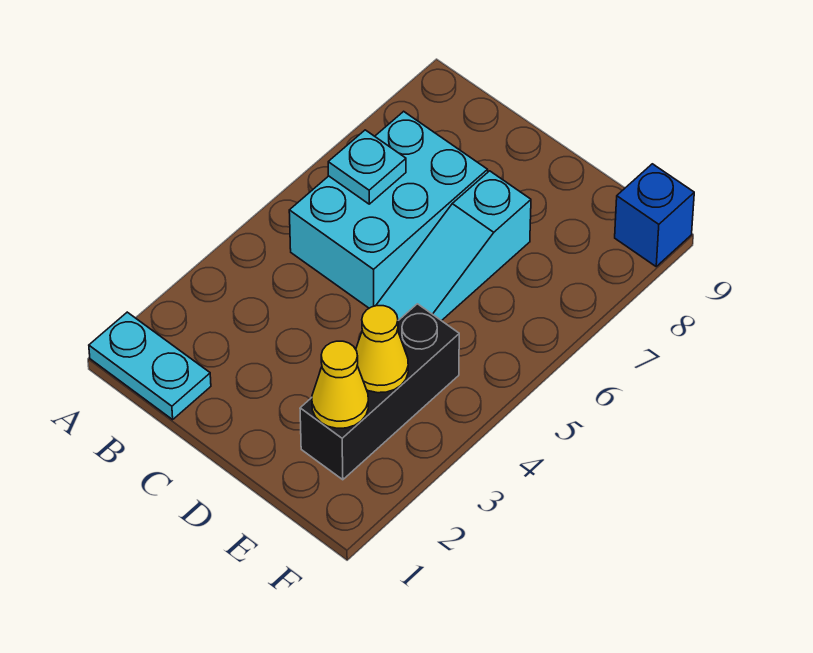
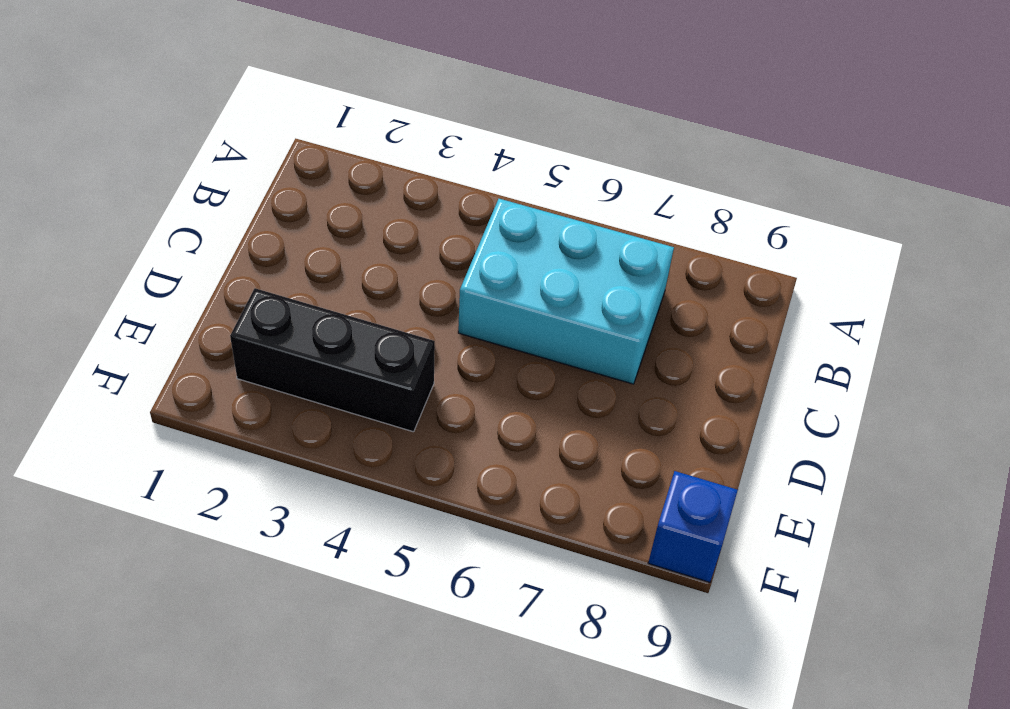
none -> cyan plate A1:B1 level 1
none -> cyan slope D5:D7 level 1 top 7

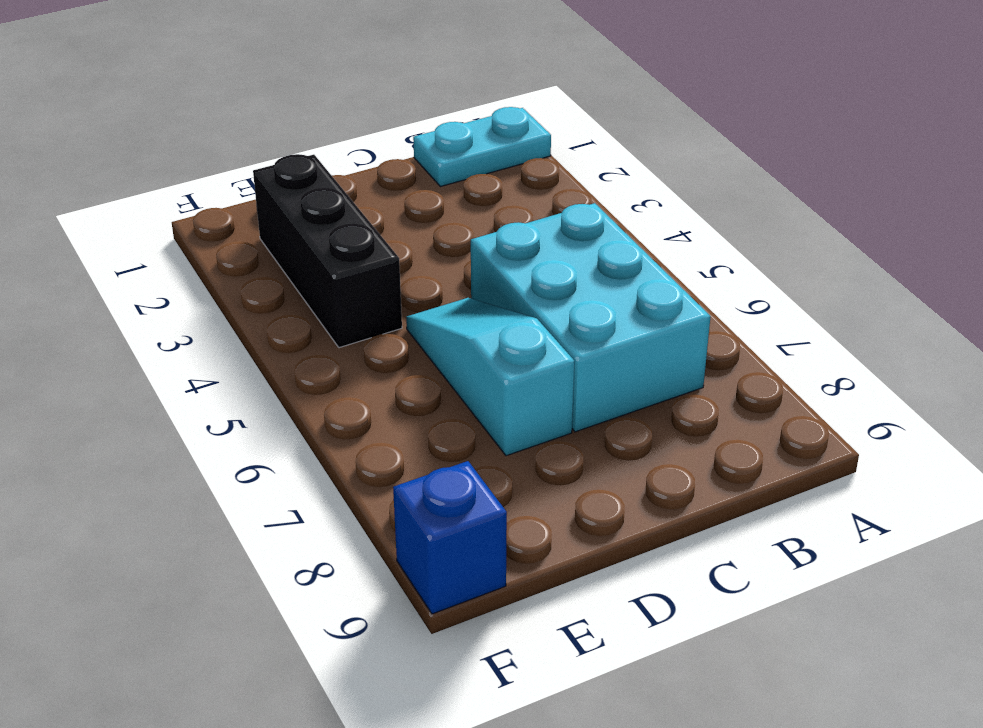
none -> cyan plate B6 level 2
none -> yellow cone E2 level 2

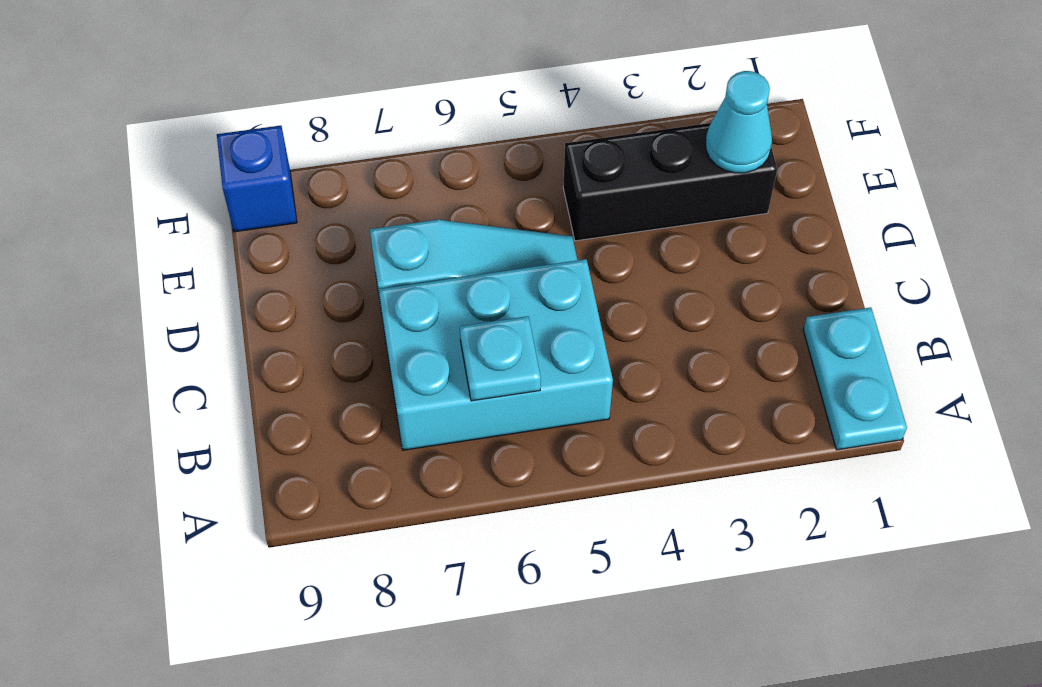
cyan cone E2 level 2 -> yellow cone E2 level 2
none -> yellow cone E3 level 2

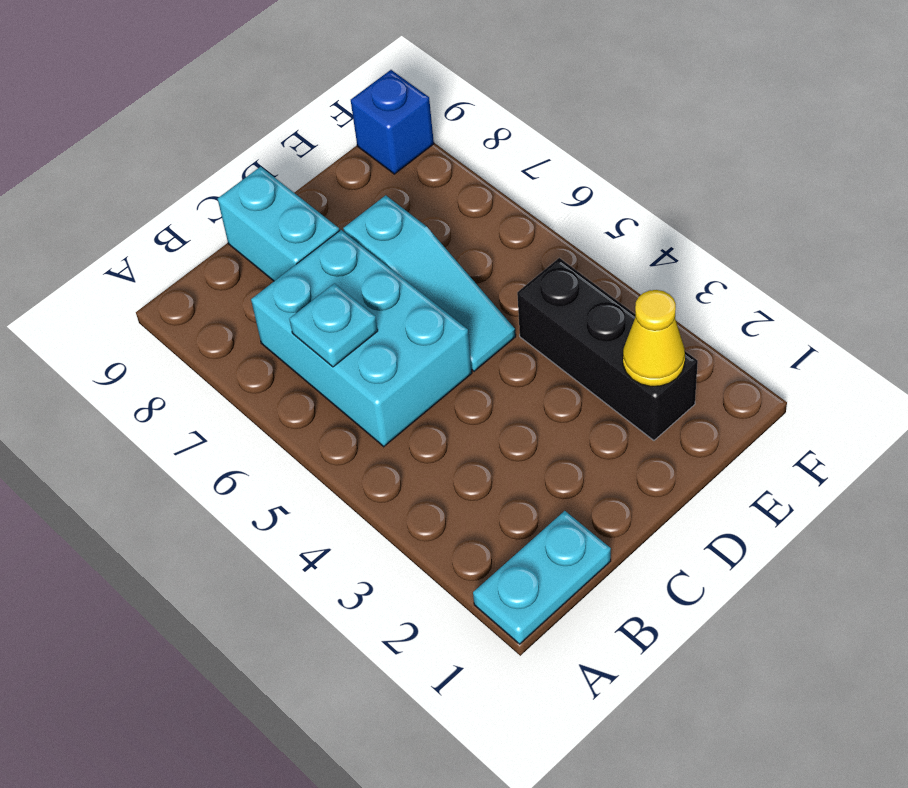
cyan brick C8:C9 level 1 -> none
none -> yellow cone E3 level 2

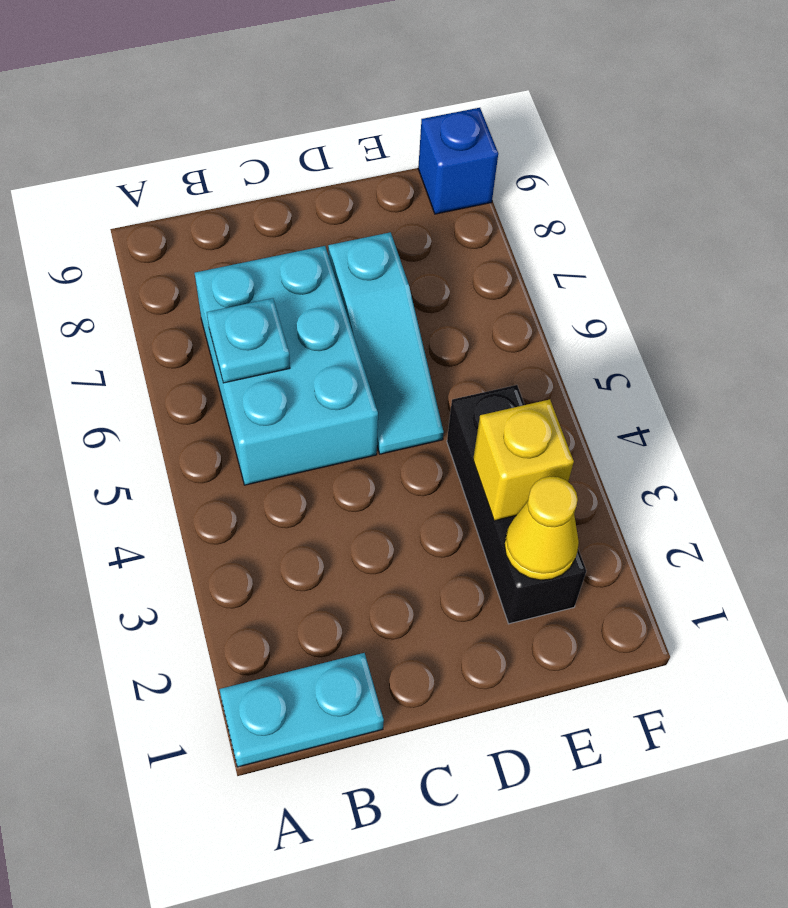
yellow brick E3 level 2 -> yellow cone E3 level 2

